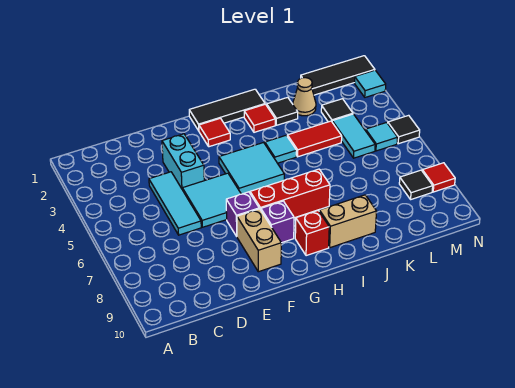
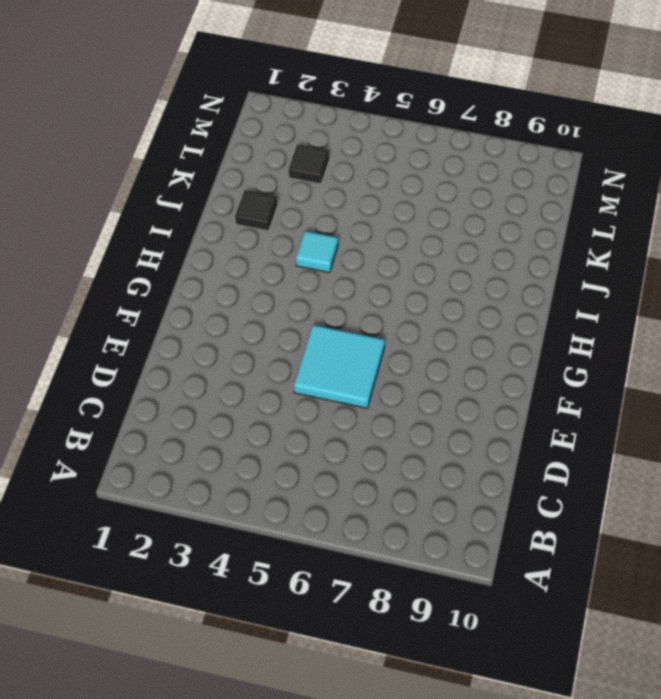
none -> cyan tile D4:D6 level 1
none -> cyan brick E3:E4 level 1
none -> purple brick F7 level 1

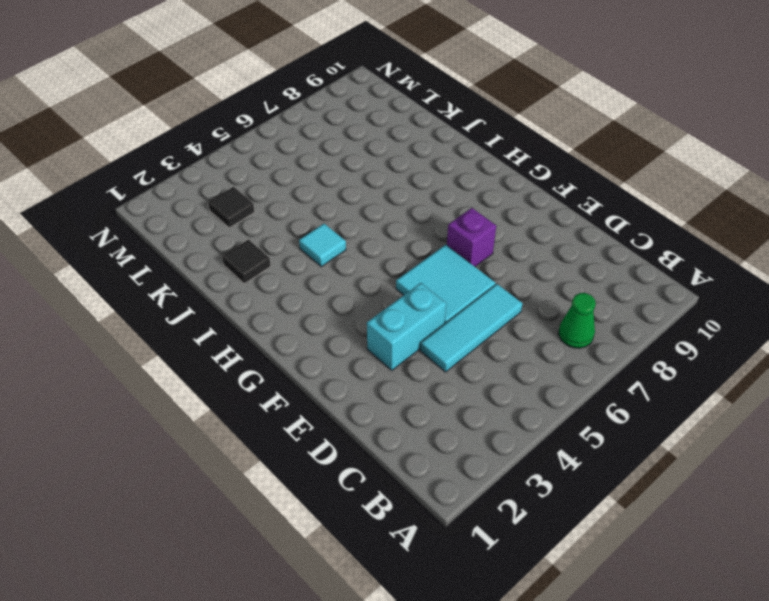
green cone B7 level 1 -> none
none -> tan brick F8:F9 level 1
none -> black tile G1:I1 level 1
none -> red tile G2 level 1

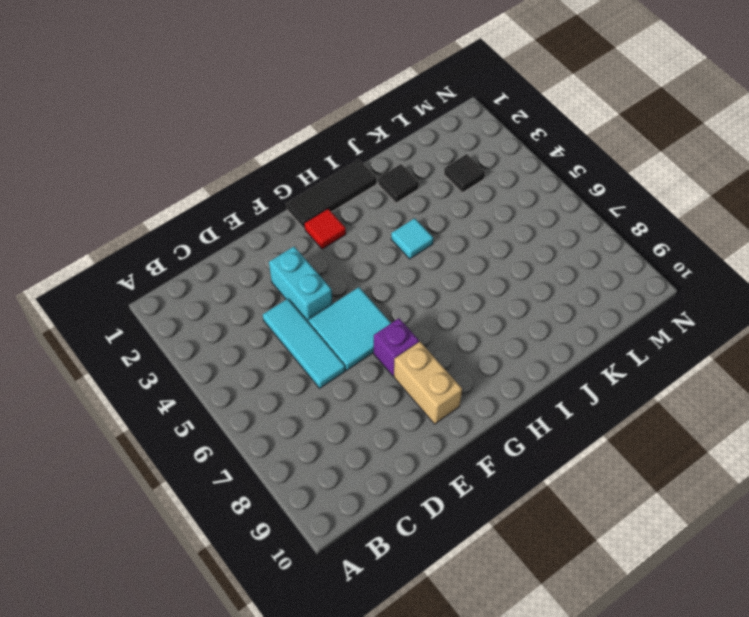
none -> cyan tile G4:H5 level 1
none -> red brick G7:I7 level 1
none -> purple brick G8 level 1

